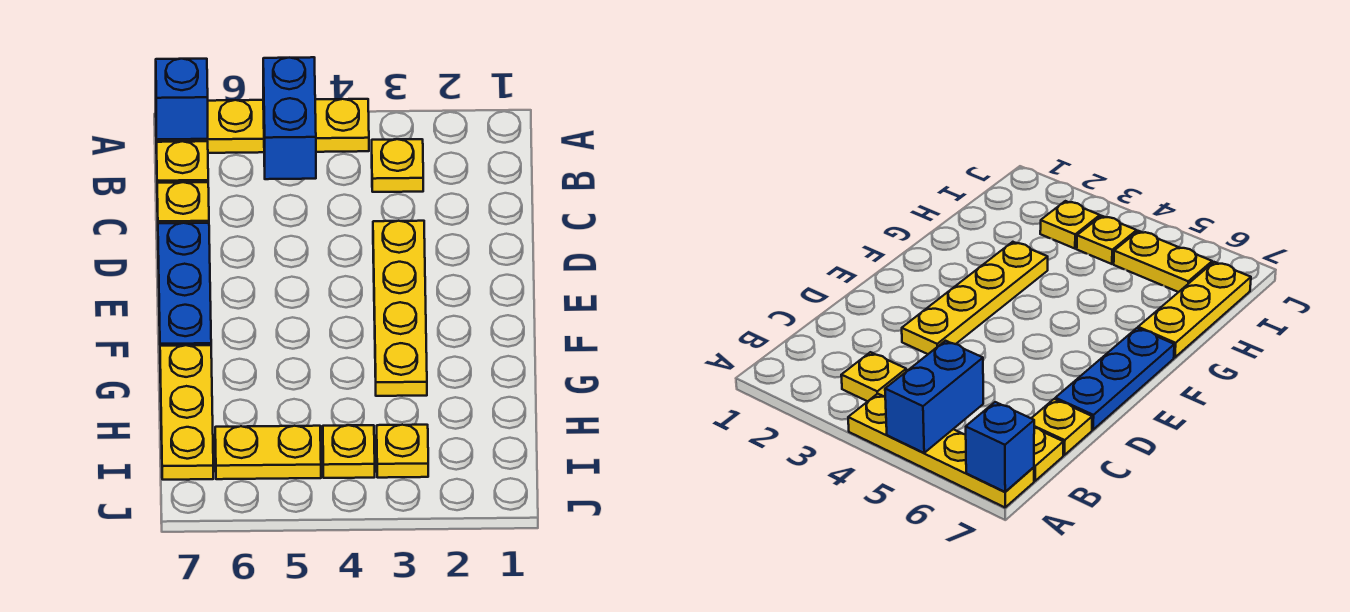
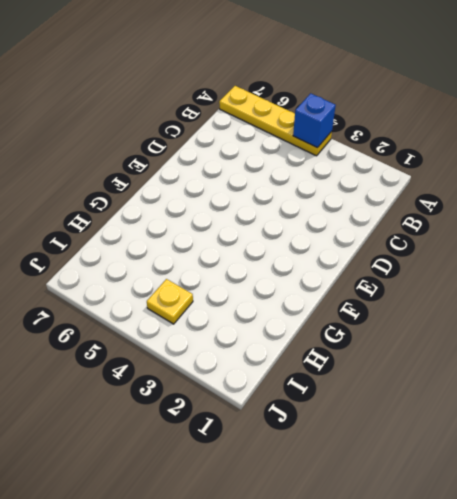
blue brick A4 level 2 -> blue brick A7 level 2
none -> yellow plate B3 level 1
none -> yellow plate B7 level 1
none -> yellow plate C7 level 1

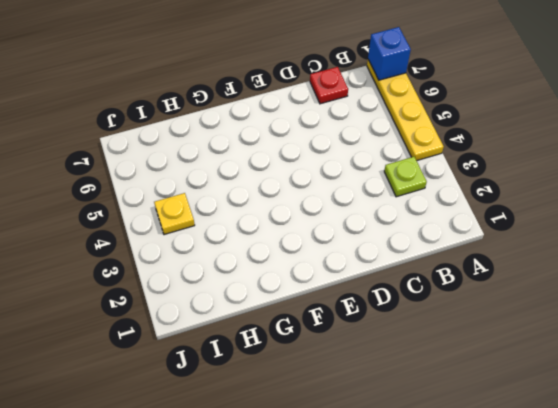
lime plate B3 level 1 -> yellow plate B3 level 1
red plate C7 level 1 -> yellow plate C7 level 1
none -> yellow plate B7 level 1
none -> yellow plate D3:G3 level 1
none -> blue plate D7:F7 level 1

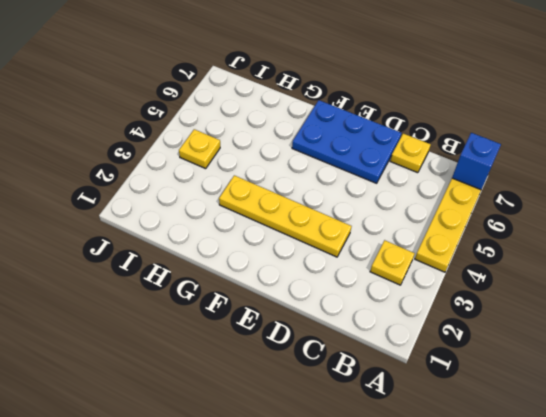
blue plate D6:F7 level 1 -> blue plate D7:F7 level 1
none -> yellow plate B7 level 1
none -> yellow plate G7:I7 level 1
none -> yellow plate I3 level 1

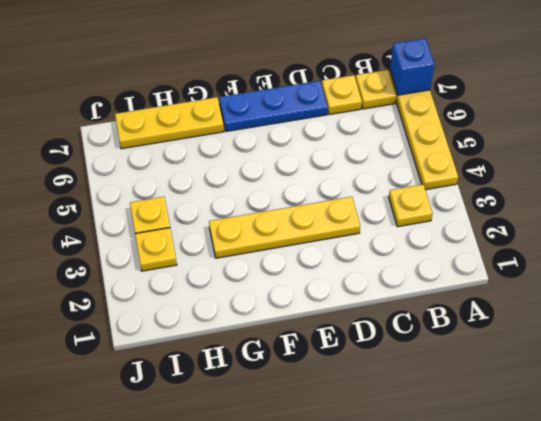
none -> yellow plate I5:I6 level 1
none -> blue brick A5:B5 level 2

